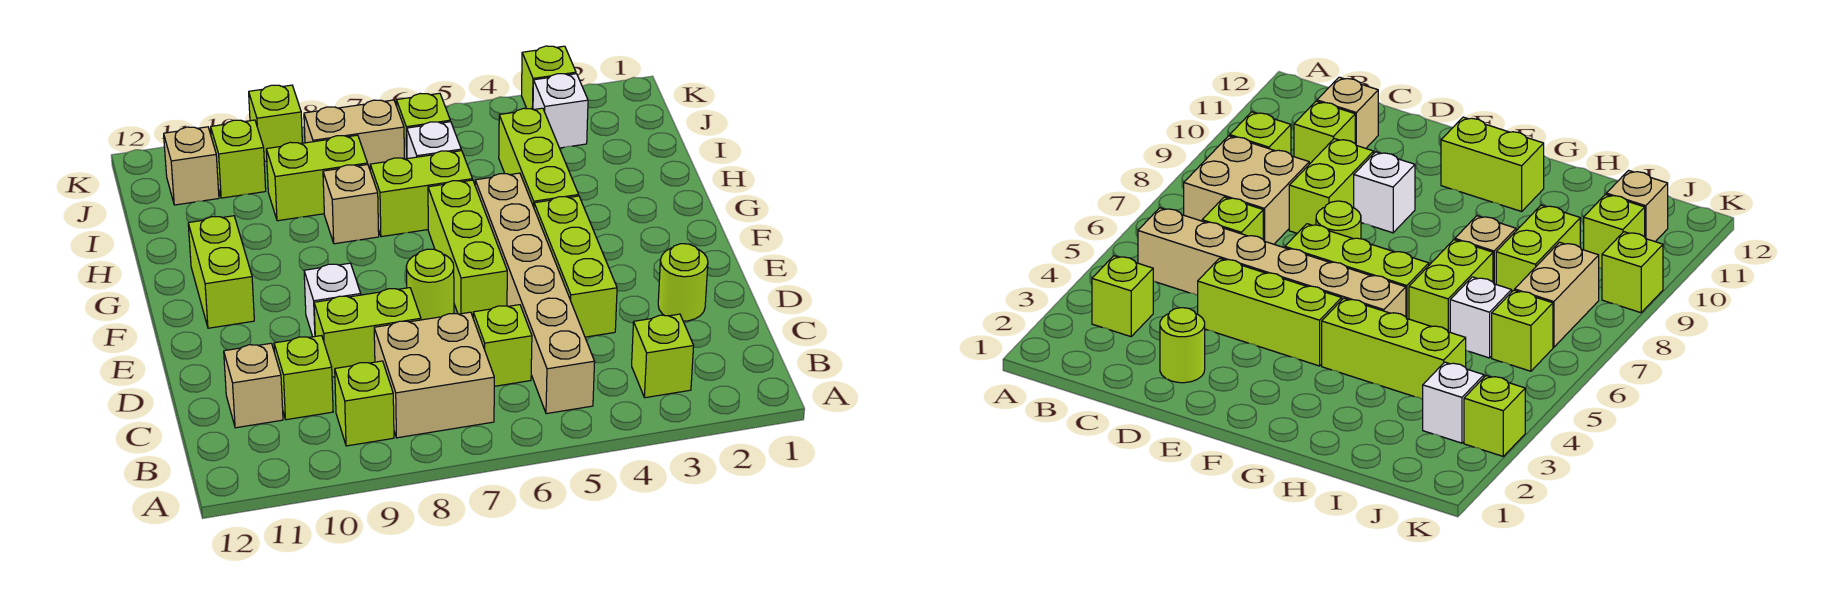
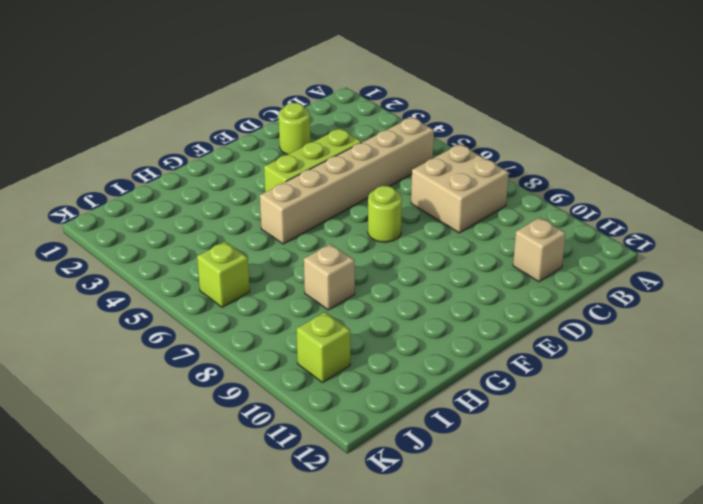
none -> lime brick B3 level 1
none -> lime brick B9 level 1
none -> lime brick C6 level 1

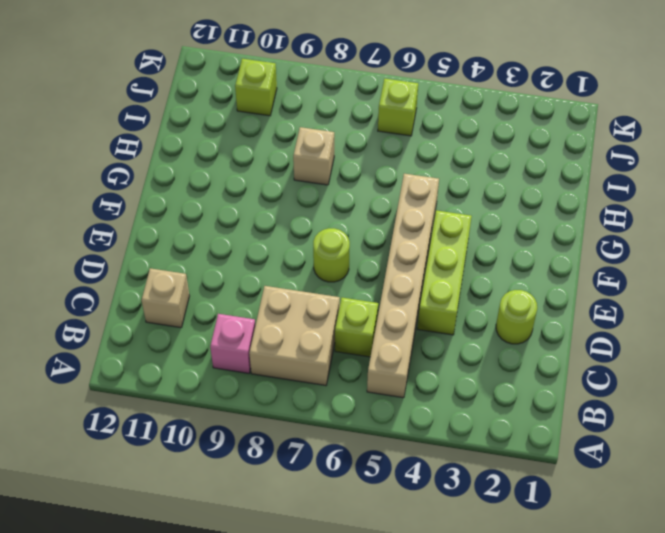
pink brick B9 level 1 -> lime brick B9 level 1
none -> lime brick B3 level 1
none -> lime brick C10 level 1
none -> lime brick D8:D9 level 1

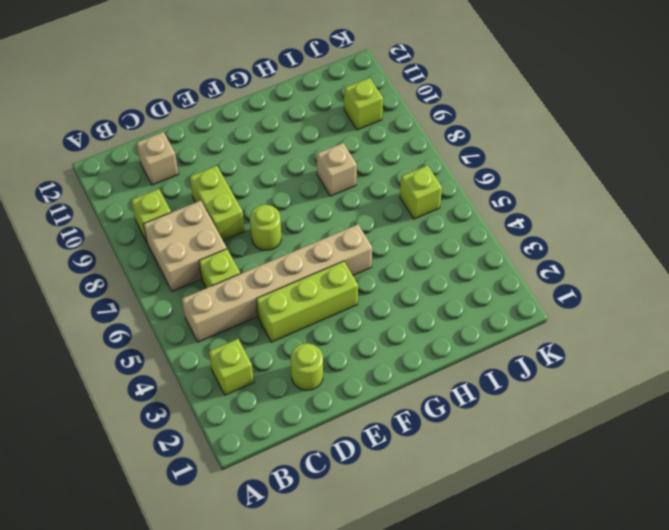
none -> lime brick C10 level 1
none -> lime brick E6:G6 level 1
none -> white brick E9 level 1

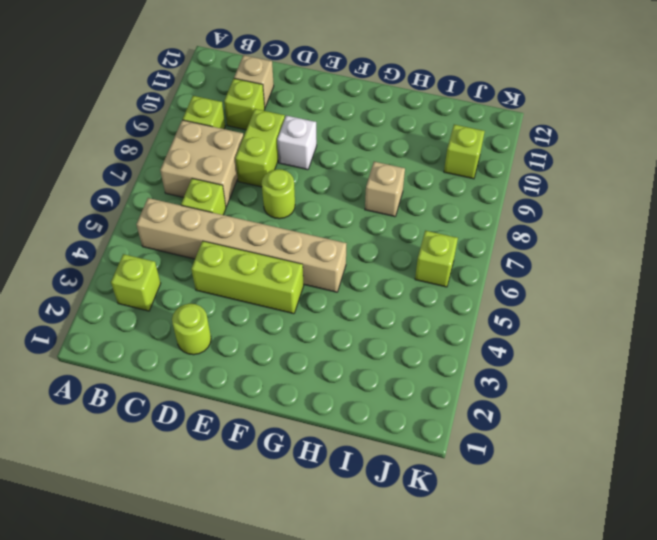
none -> lime brick E6:G6 level 1
none -> lime brick F11:G11 level 1
none -> lime brick G4:I4 level 1

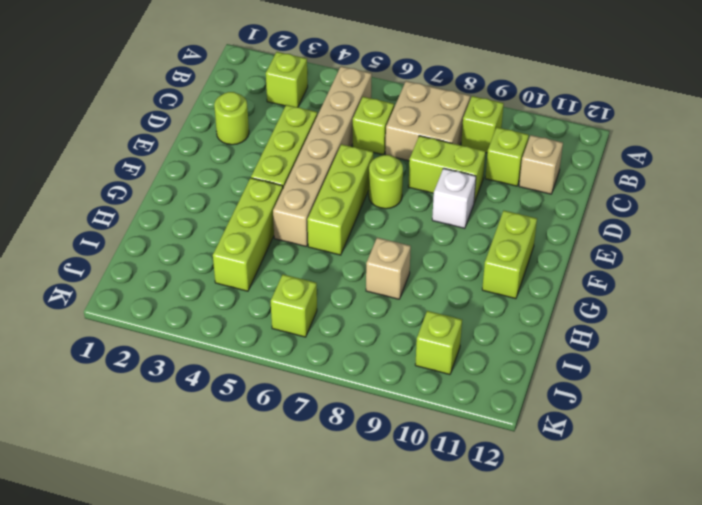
none -> lime brick H6:H7 level 1
none -> white brick I6 level 1
none -> lime brick I8:I9 level 1

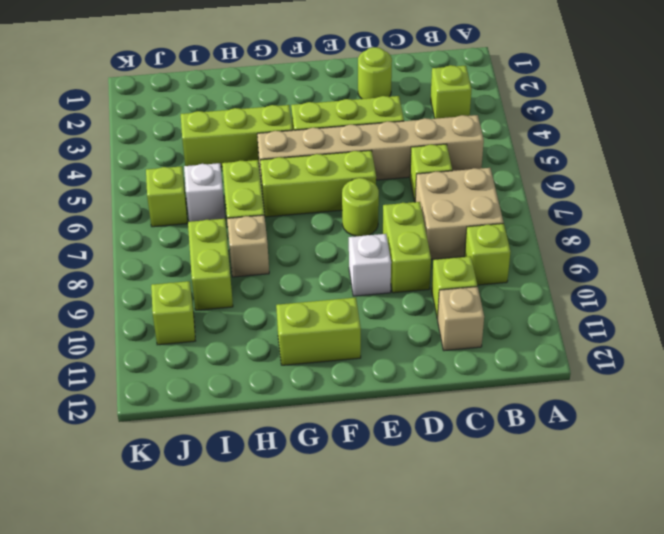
none -> white brick J3 level 1
none -> tan brick J7:J8 level 1
none -> tan brick J11 level 1

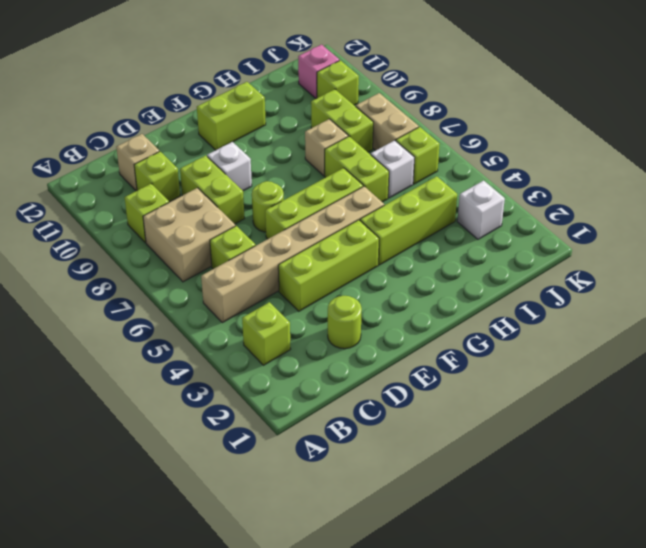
pink brick J11 level 1 -> tan brick J11 level 1
none -> lime brick K3 level 1
none -> lime brick K9 level 1

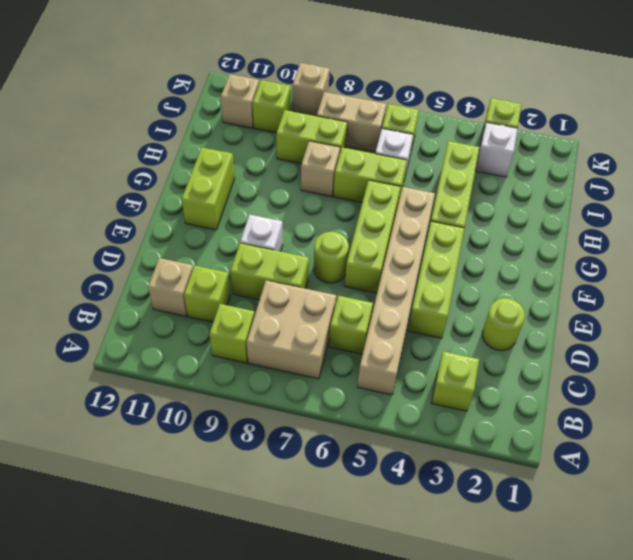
tan brick K9 level 1 -> lime brick K9 level 1

